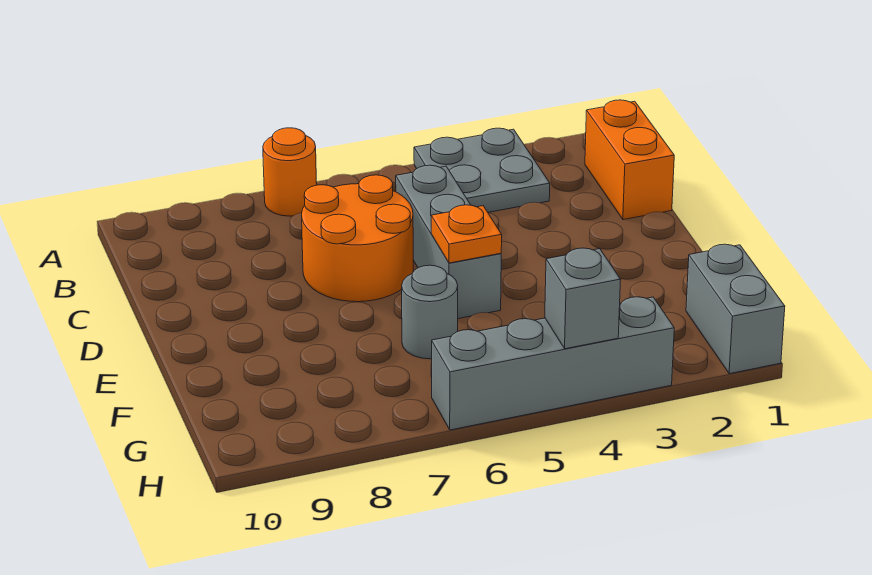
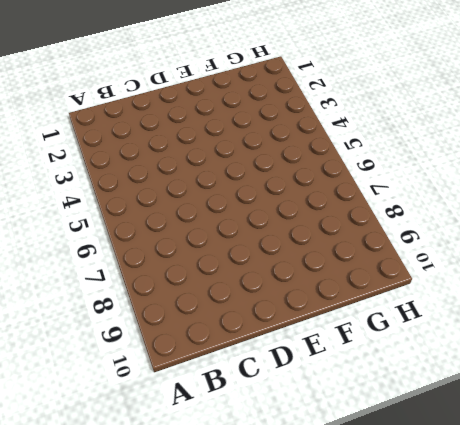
none -> grey plate A3:B4 level 1
none -> orange round brick A7 level 1

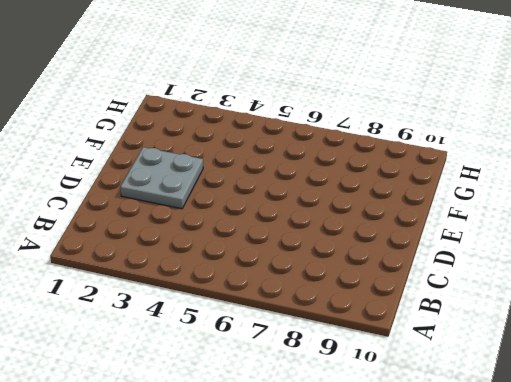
grey plate D2:E3 level 1 -> grey plate A3:B4 level 1
none -> orange round brick A7 level 1
none -> orange brick B1:C1 level 1

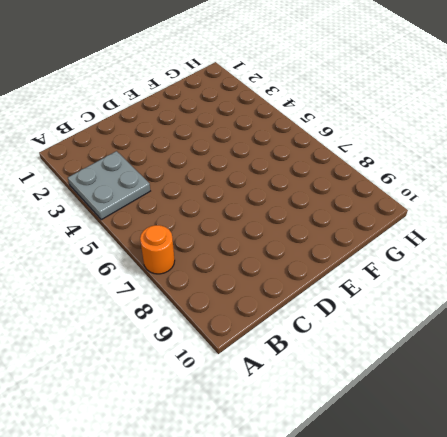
none -> orange brick B1:C1 level 1
none -> grey brick C5:E5 level 1

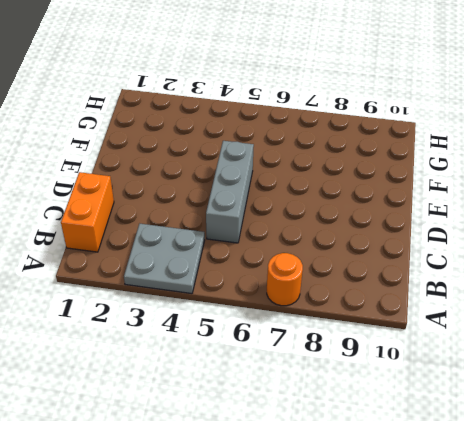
none -> orange round brick C6:D7 level 1
none -> grey round brick F6 level 1

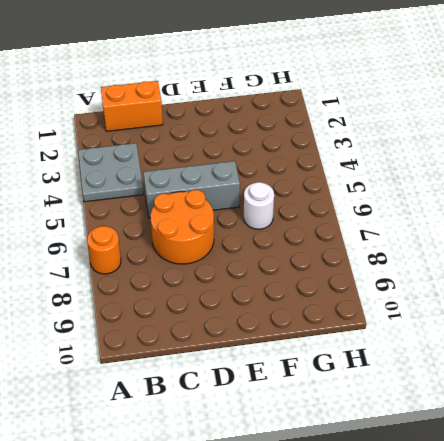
white round brick F6 level 1 -> grey round brick F6 level 1
none -> grey brick G1:H1 level 1
none -> grey brick H3:H6 level 1

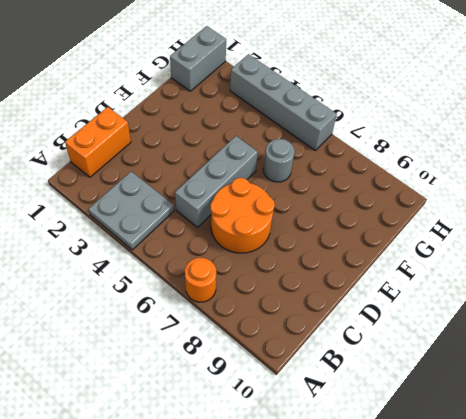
none -> orange plate E5 level 2
none -> grey brick H4 level 2

